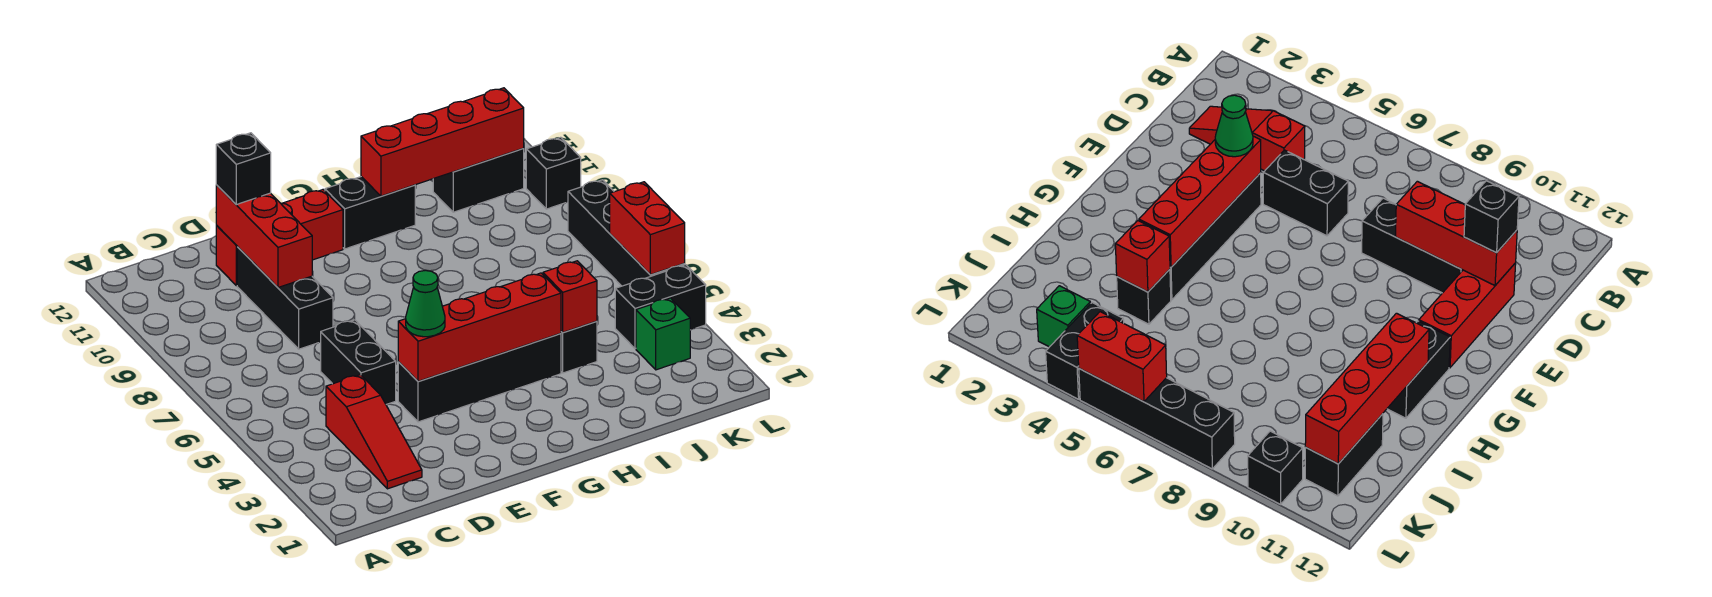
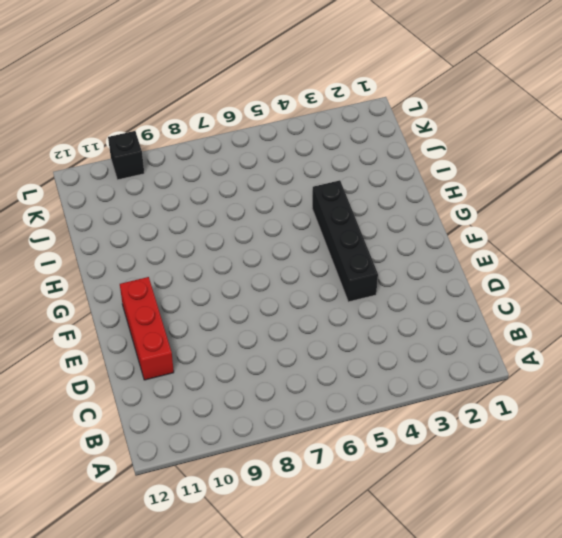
none -> red slope C2:C4 level 1 top 4
none -> black brick D5:D6 level 1
none -> black brick D8:D10 level 1

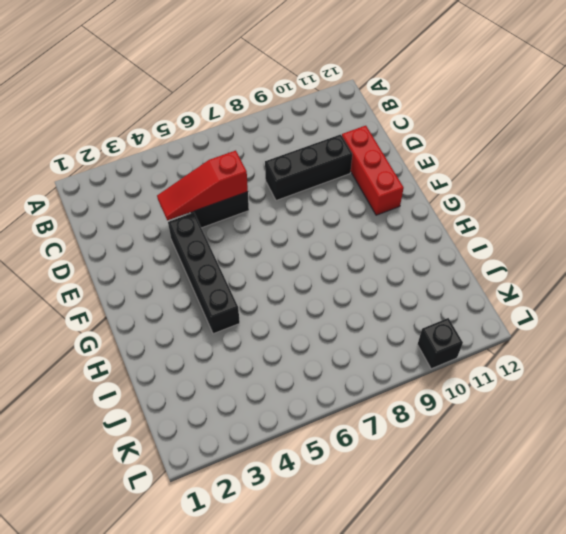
red slope D4:D6 level 2 top 6 -> red slope C2:C4 level 1 top 4
none -> black brick G11:H11 level 1
none -> black brick I4 level 1
none -> black brick J11:K11 level 1

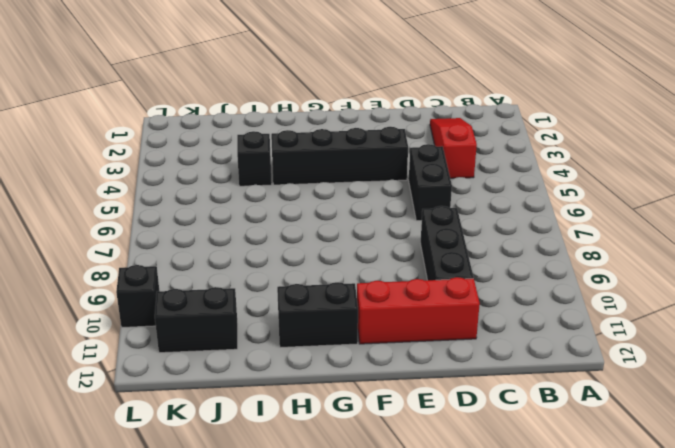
none -> green brick K3 level 1
none -> black brick K4:L4 level 1
none -> black brick L5:L8 level 1

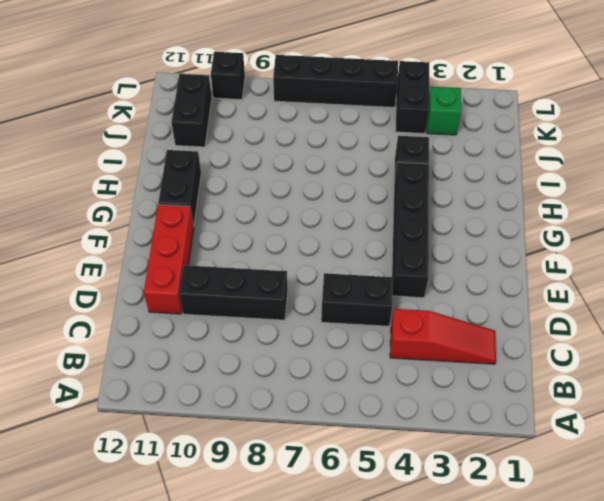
none -> red brick D9:D11 level 2
none -> red brick E4:H4 level 2
none -> red brick H11:K11 level 2

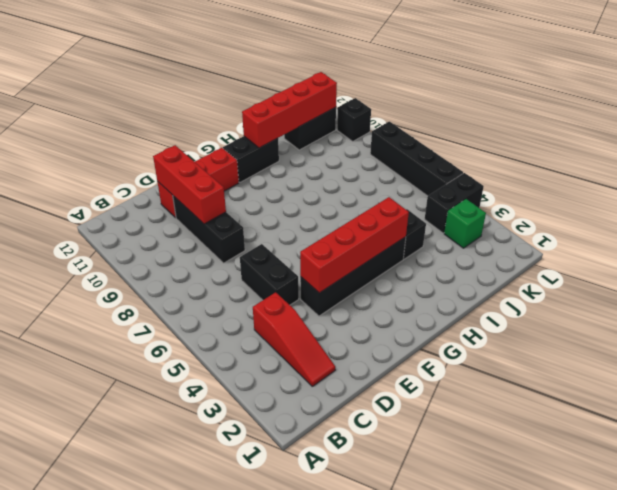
none -> red brick I4 level 2
none -> red brick L5:L6 level 2
none -> black brick D11 level 3

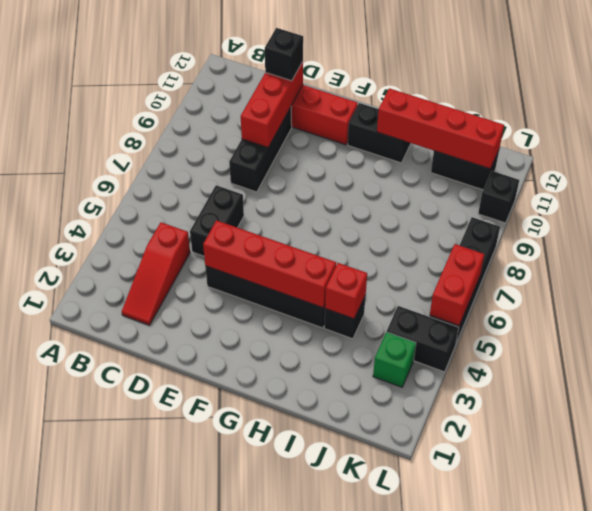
none -> green cone E4 level 3

